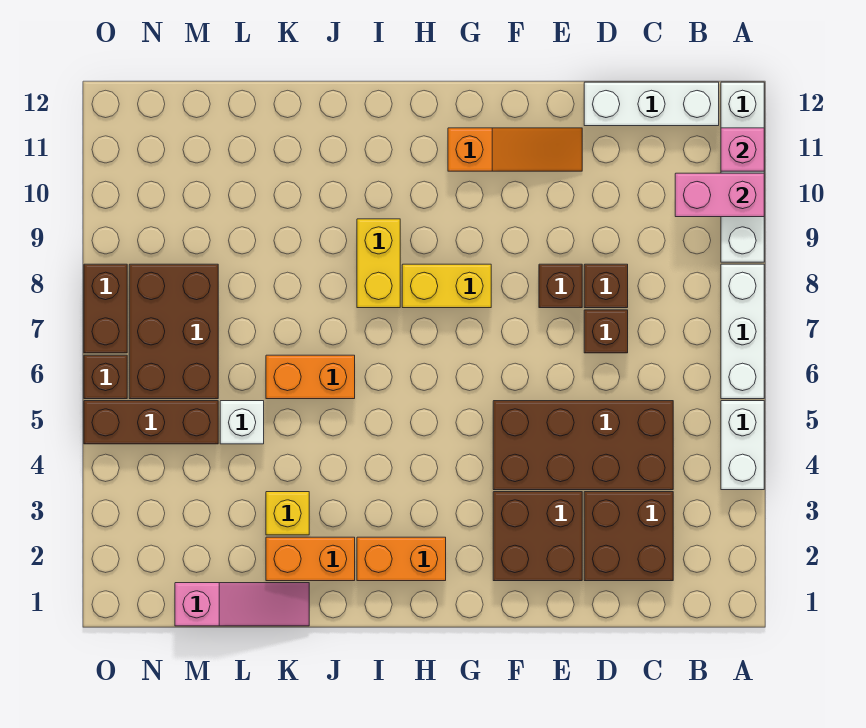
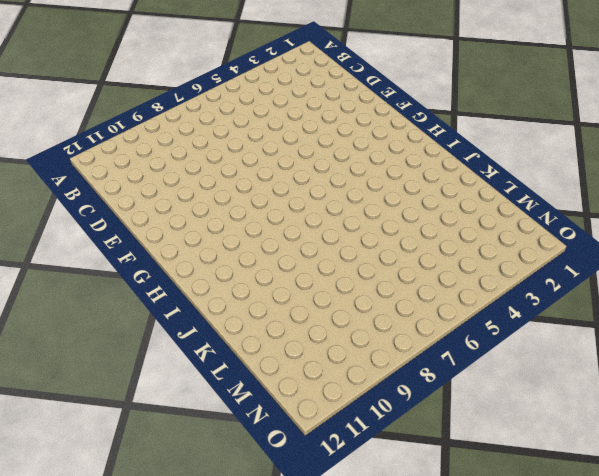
none -> white brick A4:A5 level 1
none -> white brick A6:A8 level 1
none -> white brick A9:A12 level 1

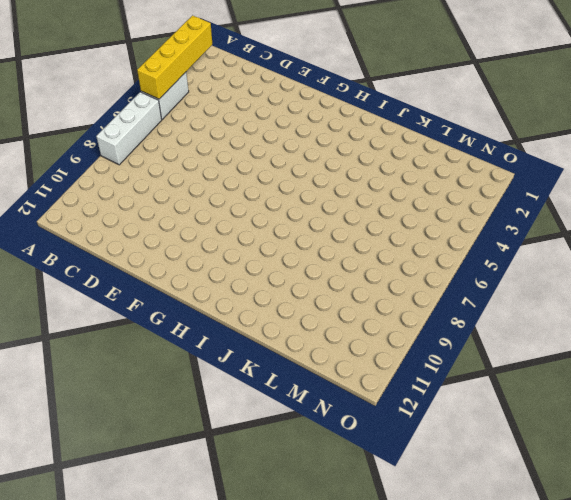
yellow brick A2:A5 level 2 -> none
none -> white brick A9:A12 level 1
none -> white brick B12:D12 level 1
none -> brown brick C2:D3 level 1

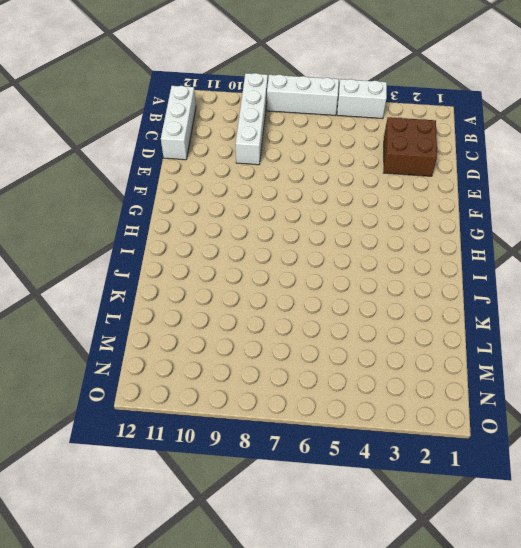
white brick A9:D9 level 1 -> white brick A9:A12 level 1
none -> brown brick C4:F5 level 1
none -> brown brick D7 level 1
none -> brown brick D8 level 1

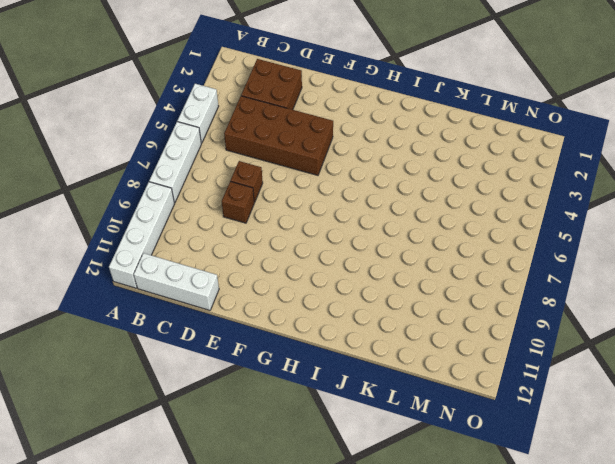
none -> brown brick E2:F3 level 1
none -> brown brick E8 level 1
none -> orange slope E11:G11 level 1 top G

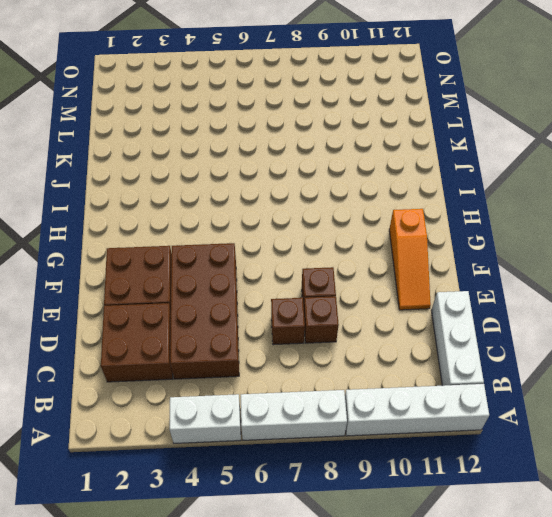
none -> yellow brick G8:H8 level 1
none -> orange brick H2:I2 level 1
none -> yellow brick I8:I9 level 1

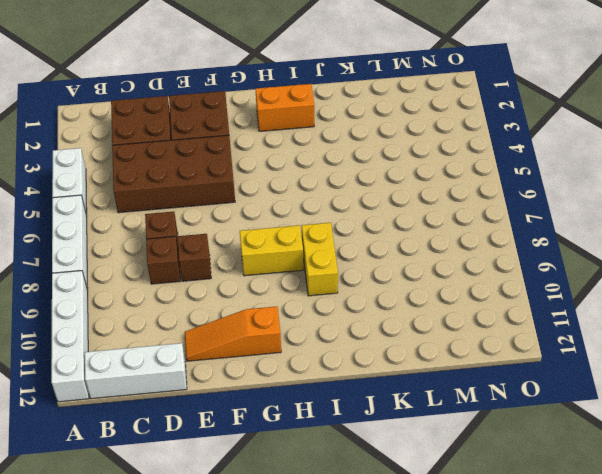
none -> orange brick J2:K2 level 1
none -> orange brick J6:K6 level 1
none -> pink slope K1:M1 level 1 top M

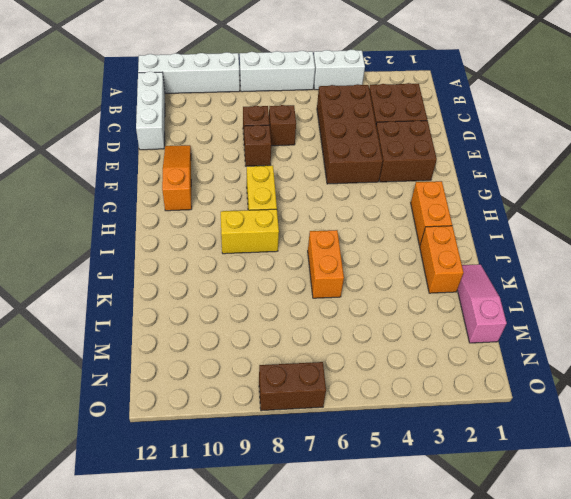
none -> yellow brick K3 level 1
none -> white brick L5 level 1
none -> brown brick M5:O5 level 1

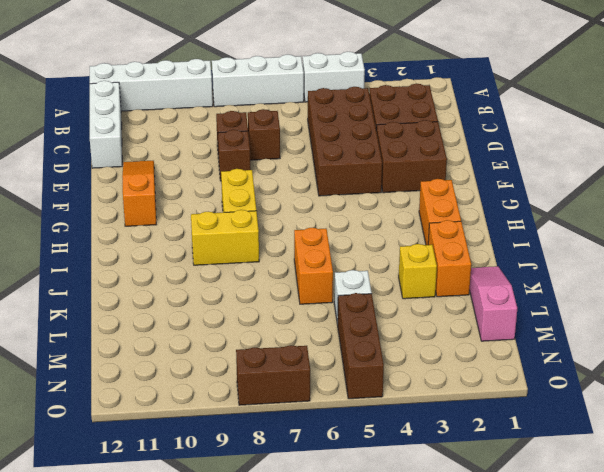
none -> brown brick M6:N8 level 1
none -> brown brick O6 level 1
none -> pink brick A10:B10 level 2

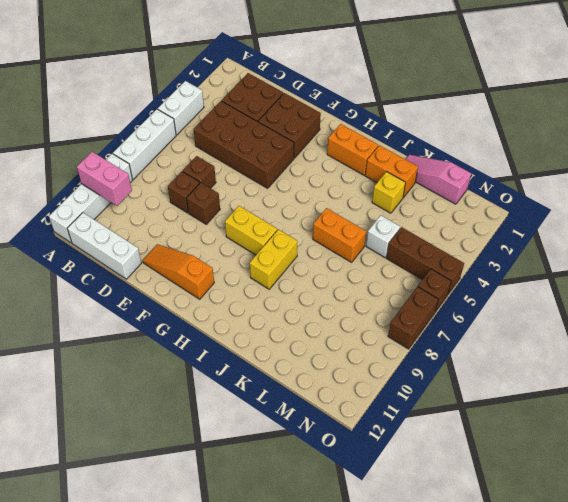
none -> brown brick M6:N8 level 1
none -> pink brick A11 level 2

